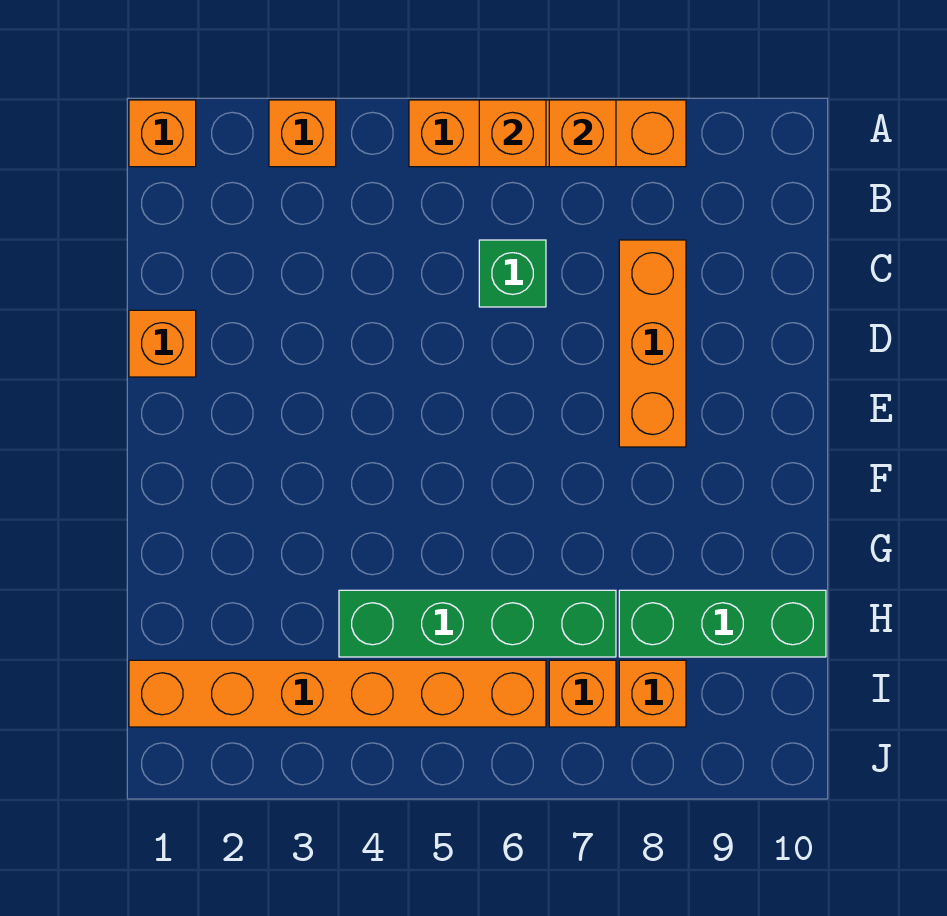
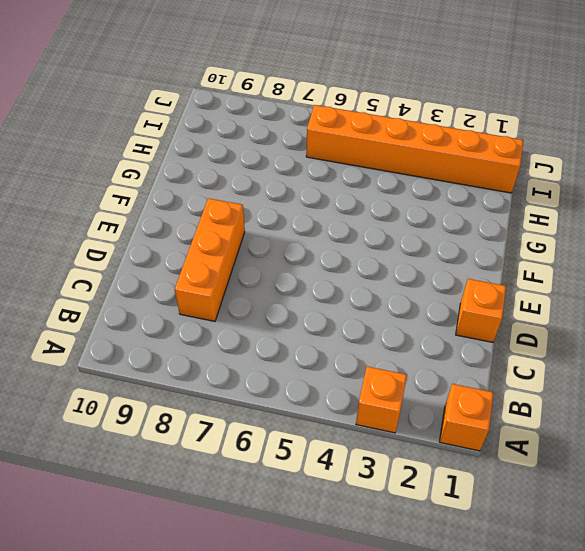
none -> orange brick A5:A8 level 1
none -> green brick C6 level 1
none -> green brick H4:H7 level 1

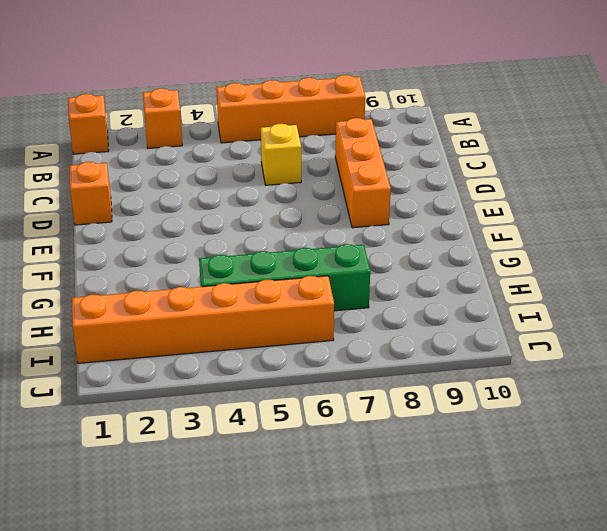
yellow brick C6 level 1 -> green brick C6 level 1
none -> green brick H8:H10 level 1
none -> orange brick I7 level 1
none -> orange brick I8 level 1

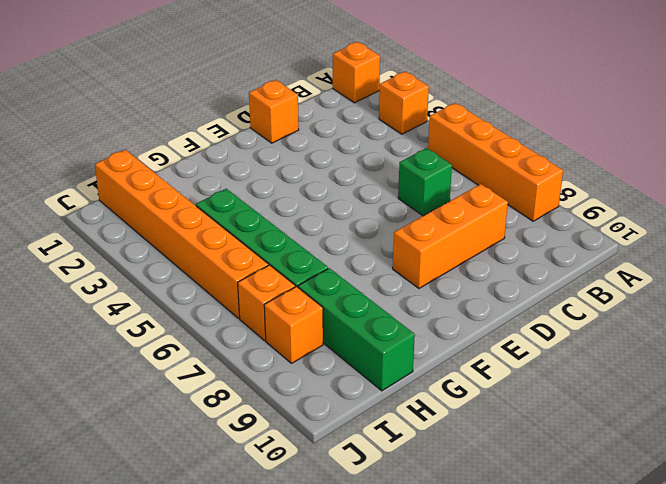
none -> orange brick A6 level 2
none -> orange brick A7 level 2

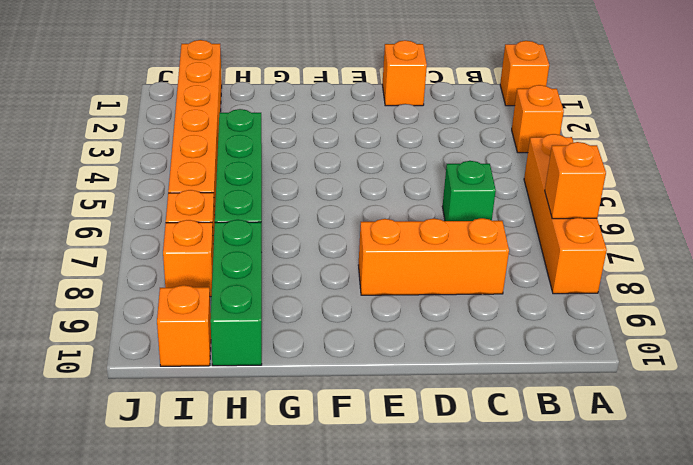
orange brick I10 level 1 -> orange brick A6 level 2

